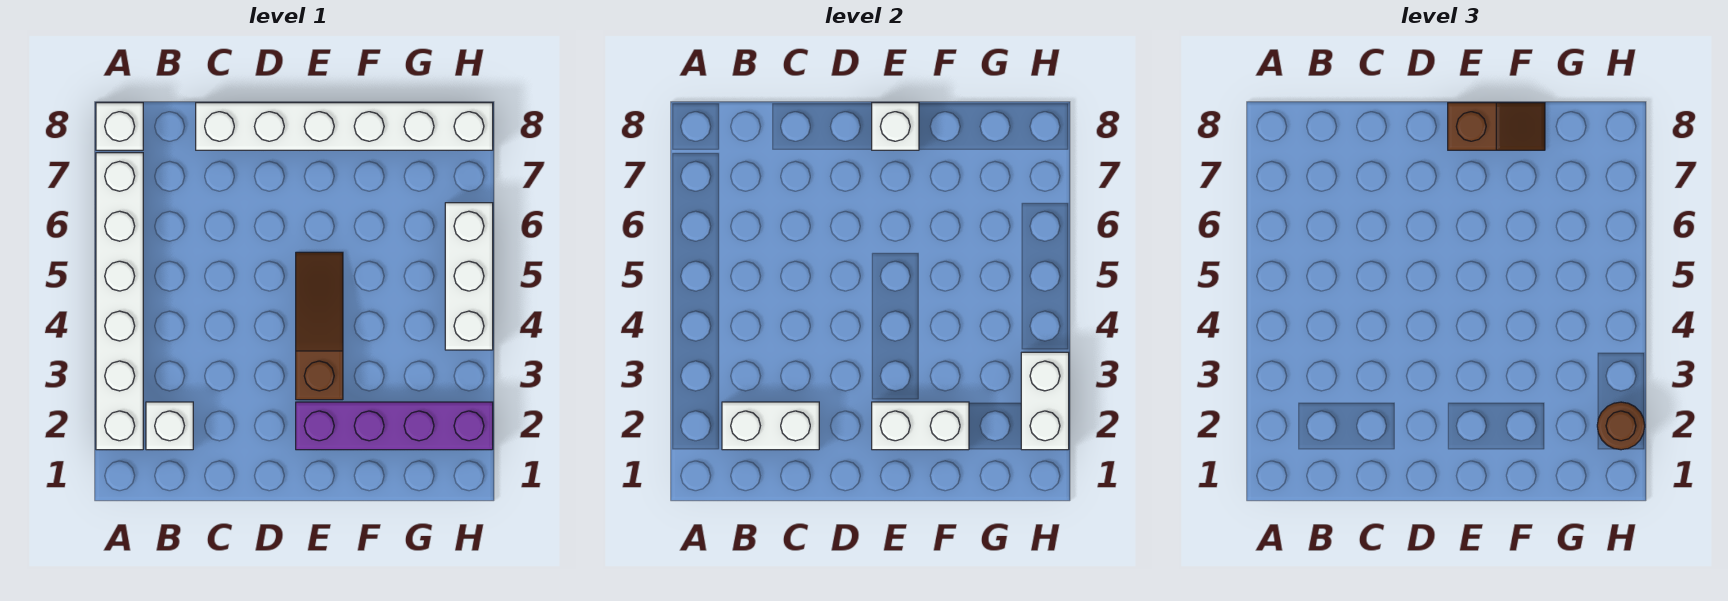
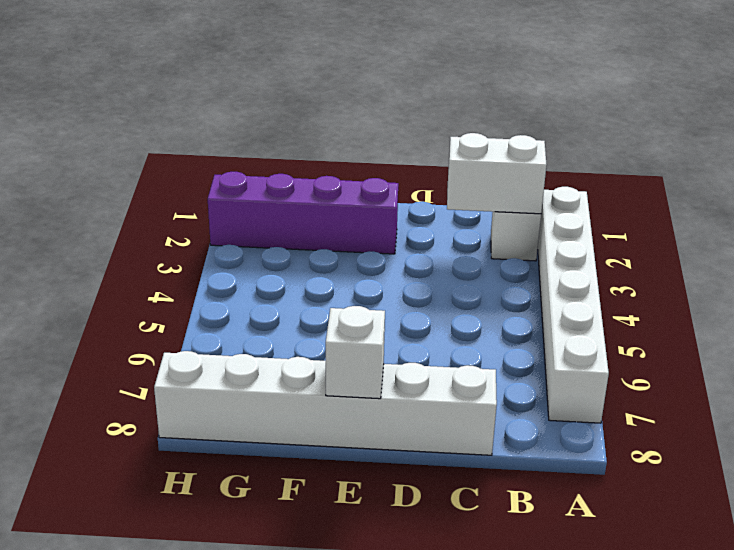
none -> white brick A8 level 1
none -> brown slope E3:E5 level 1 top 3
none -> white brick H4:H6 level 1

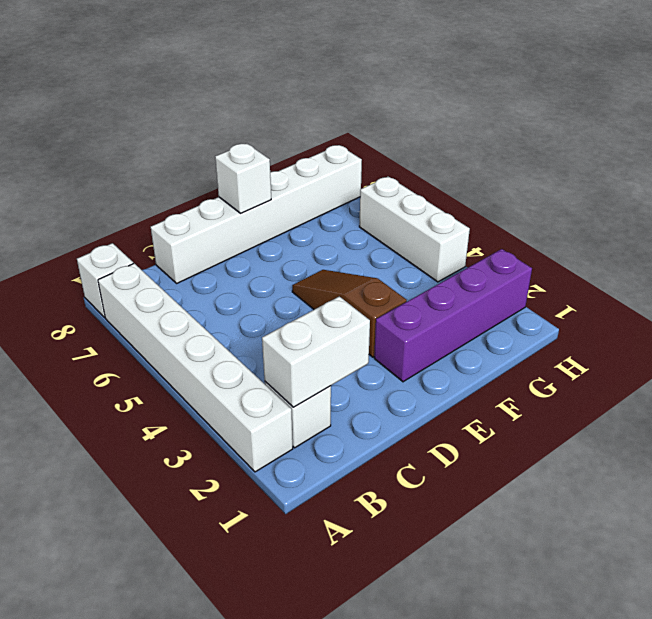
none -> white brick E2:F2 level 2
none -> white brick H2:H3 level 2
none -> brown slope E8:F8 level 3 top E

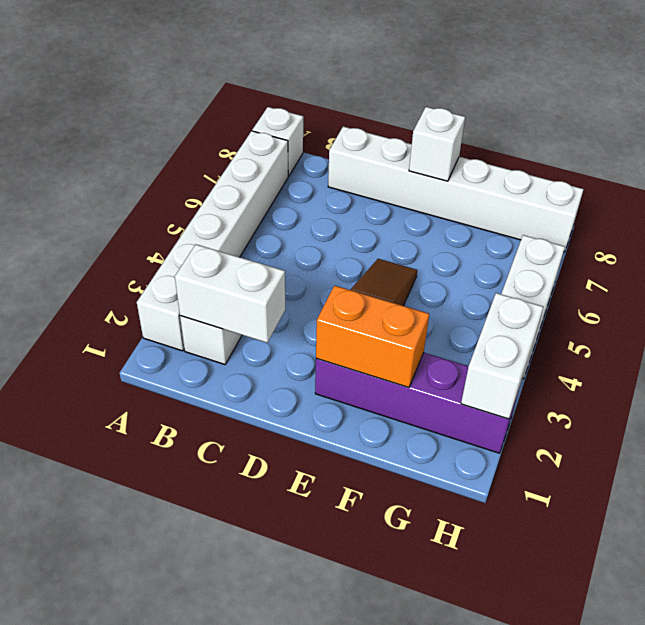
orange brick E2:F2 level 2 -> white brick E2:F2 level 2
none -> brown slope E8:F8 level 3 top E
none -> brown round brick H2 level 3

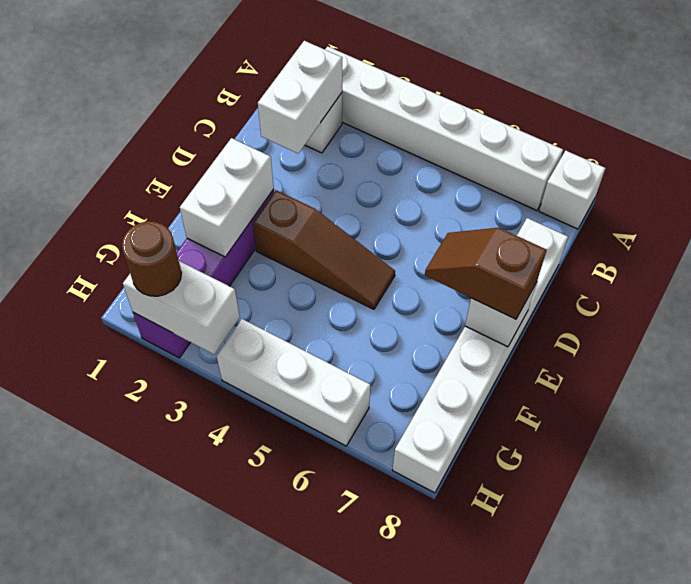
brown slope E7:E8 level 3 top 8 -> brown slope E8:F8 level 3 top E

